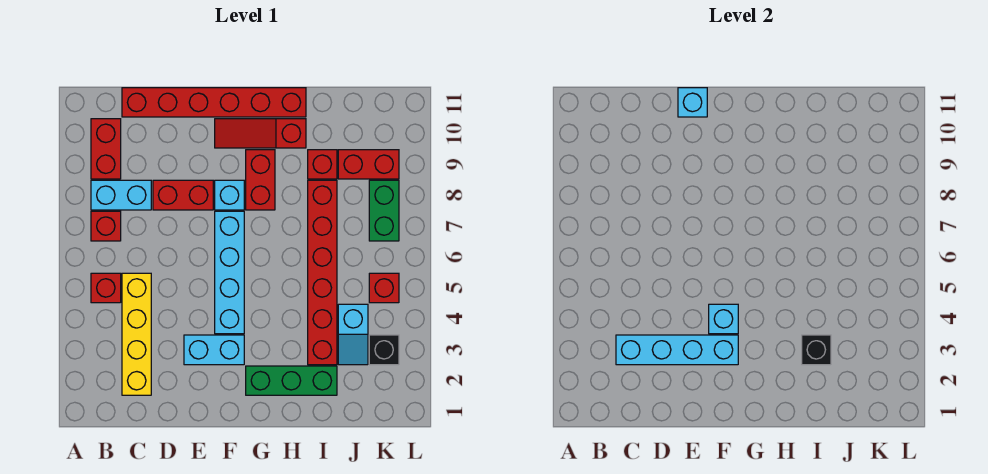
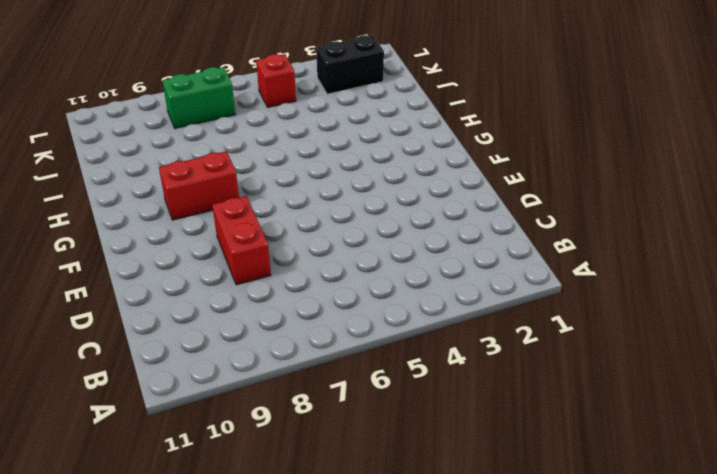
black brick K2:K3 level 1 -> black brick K3 level 1
none -> red brick B5 level 1
none -> red brick B7 level 1
none -> cyan brick B8:C8 level 1

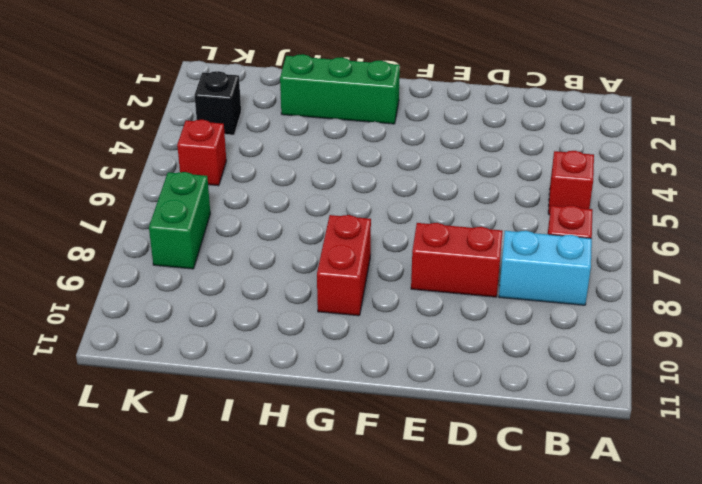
none -> red brick B9:B10 level 1
none -> yellow brick C2:C5 level 1
none -> red brick C11:H11 level 1

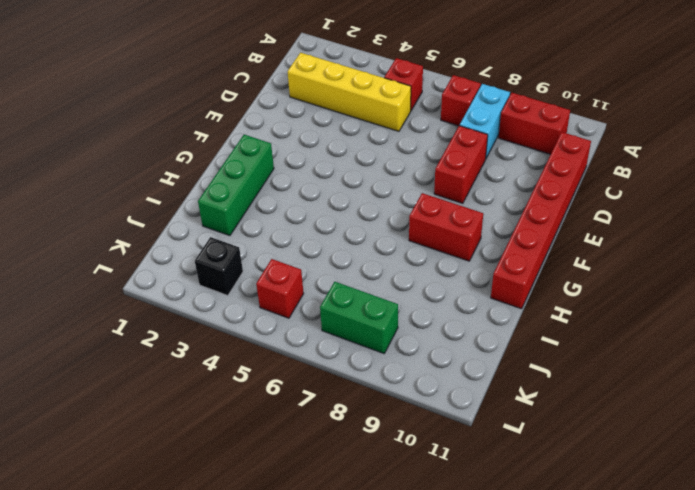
none -> cyan brick E3:F3 level 1
none -> cyan brick F4:F7 level 1
none -> cyan brick F8 level 1

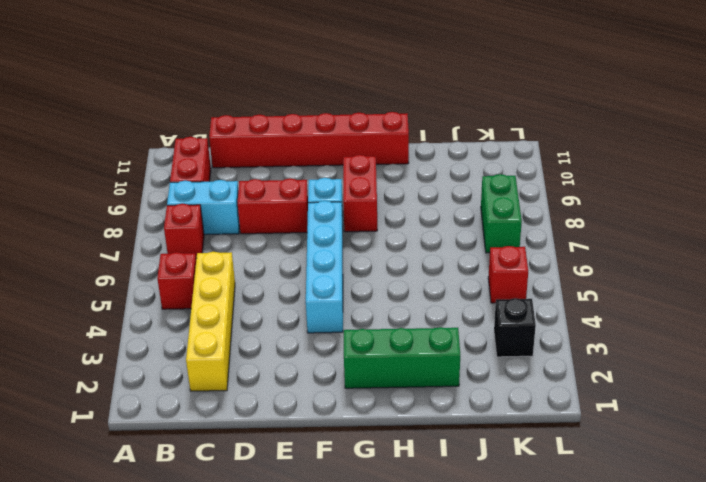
none -> cyan brick E3:F3 level 1
none -> red slope F10:H10 level 1 top H
none -> red brick I3:I8 level 1

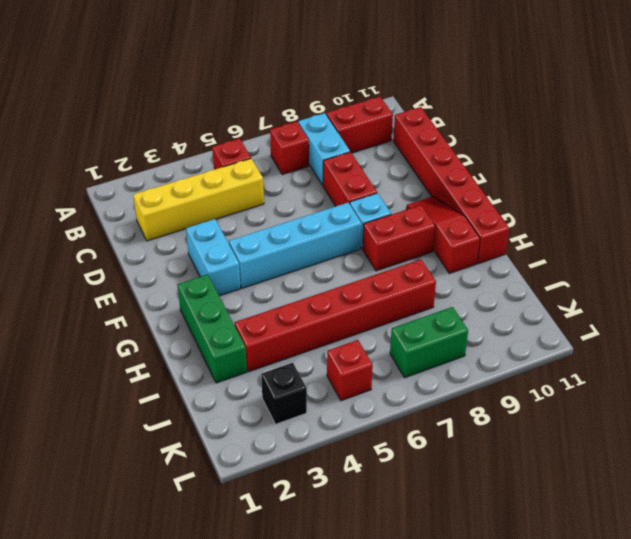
none -> red brick I9 level 1
none -> cyan slope J3:J4 level 1 top 4
none -> red brick J9:K9 level 1

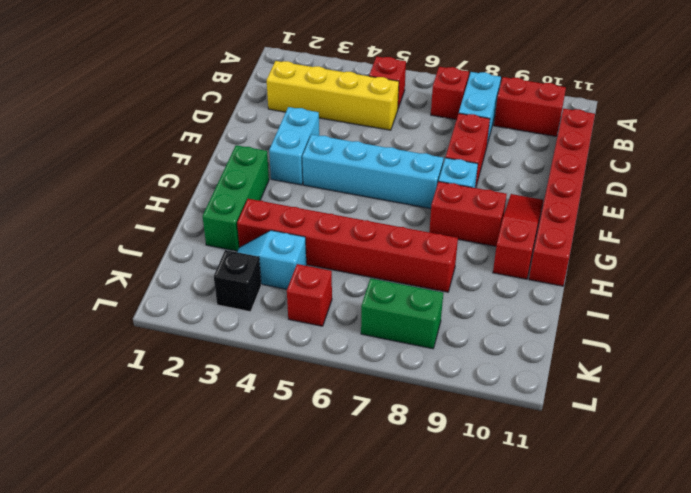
none -> red brick I9 level 1
none -> red brick J9:K9 level 1
none -> cyan brick C3:F3 level 2

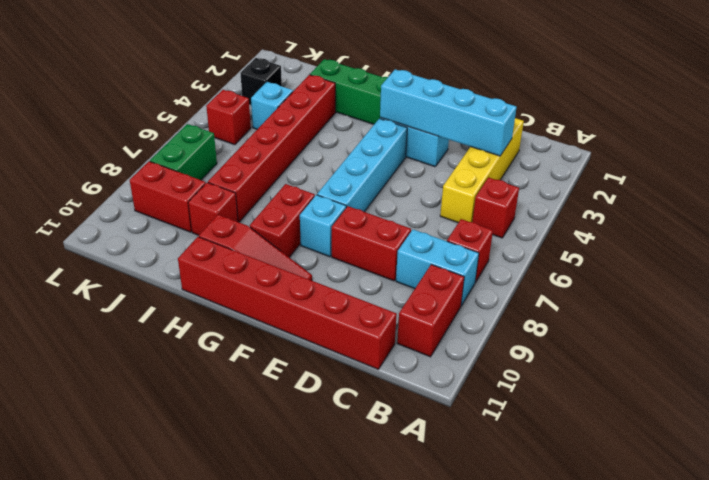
none -> cyan brick E11 level 2
none -> cyan brick F4 level 2
none -> black brick I3 level 2

